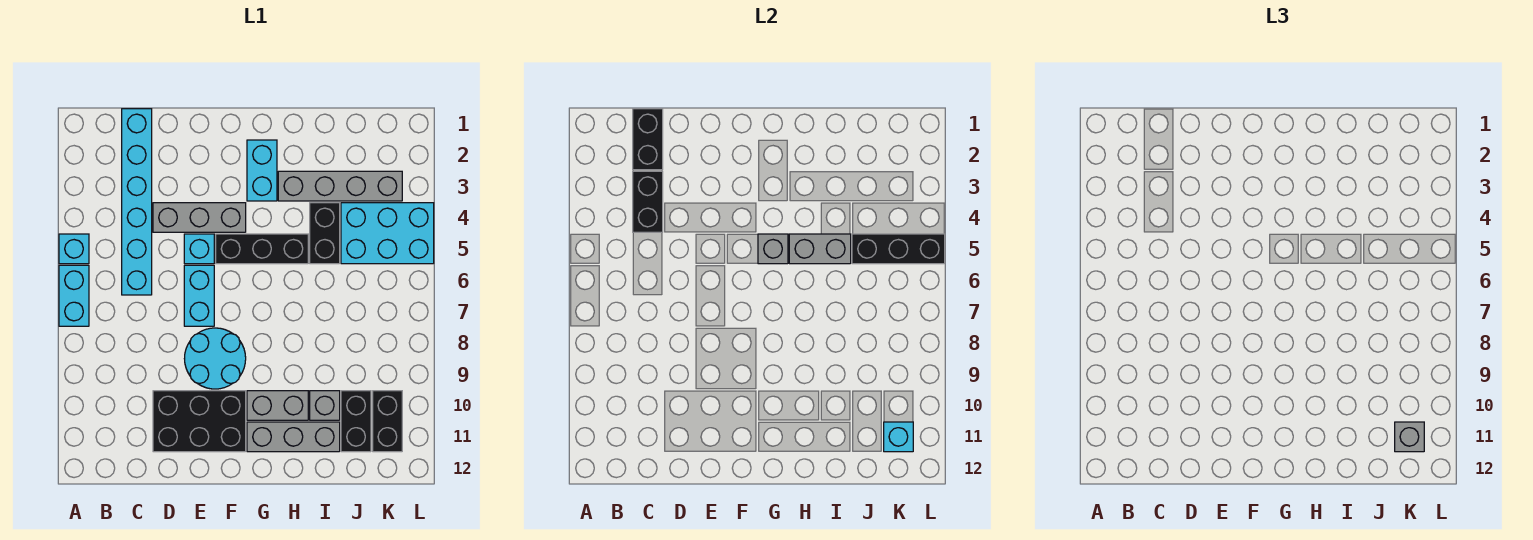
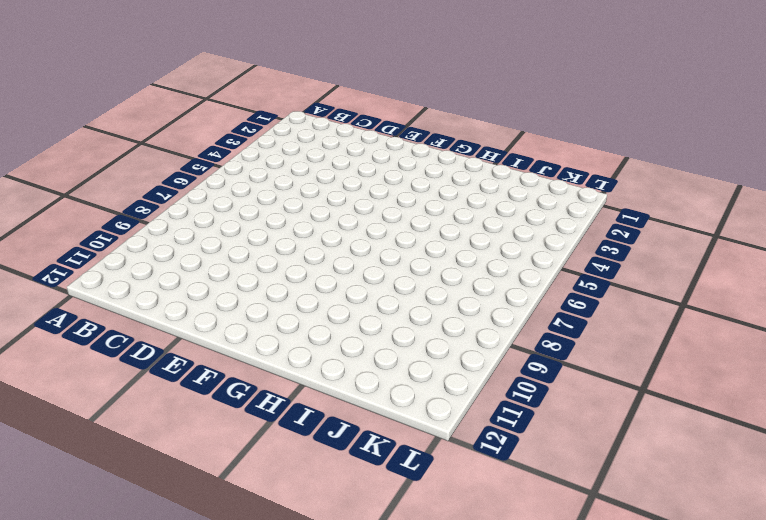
none -> cyan brick A5 level 1
none -> cyan brick A6:A7 level 1
none -> cyan brick C1:C6 level 1

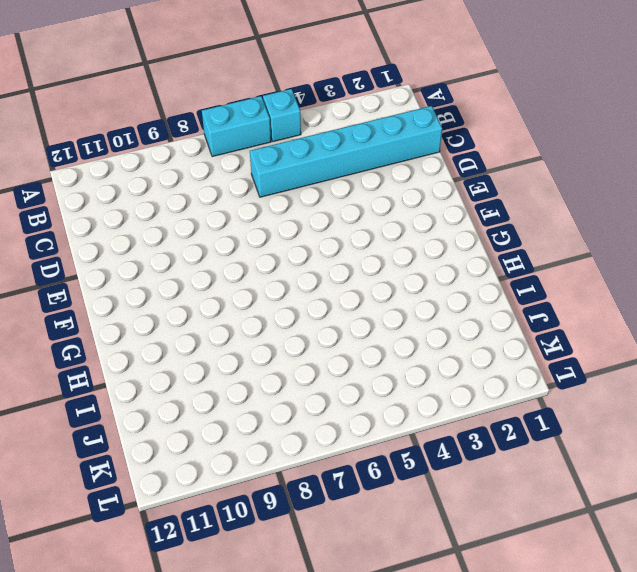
none -> grey brick D4:F4 level 1
none -> black brick D10:F11 level 1
none -> cyan brick E5 level 1

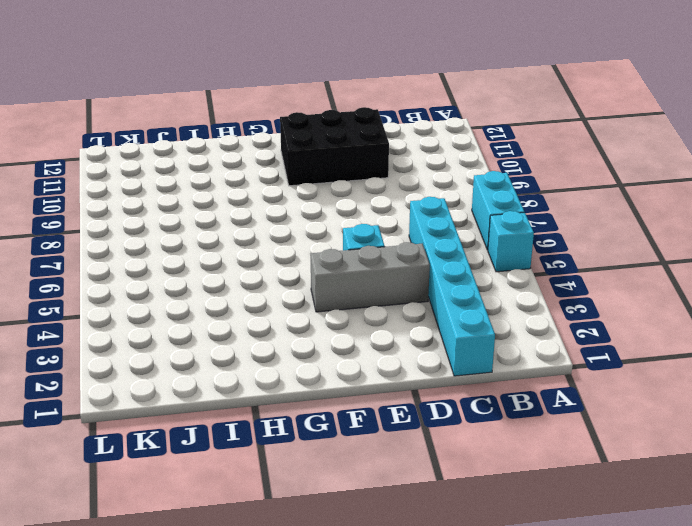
none -> cyan brick E6:E7 level 1
none -> cyan round brick E8:F9 level 1
none -> black brick F5:H5 level 1

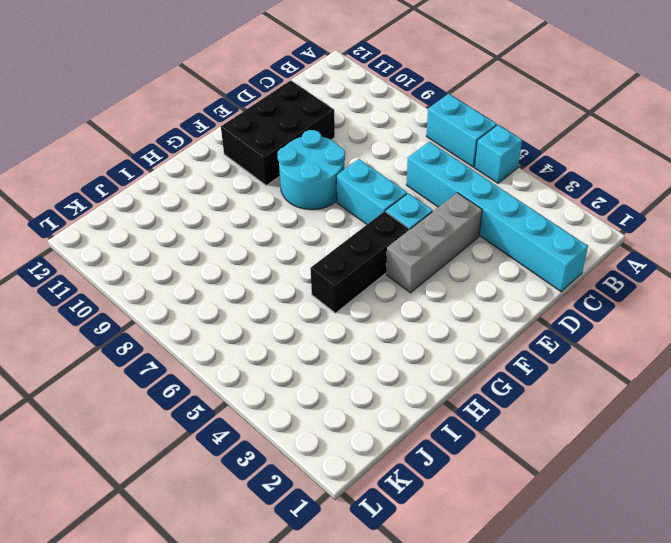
none -> cyan brick G2:G3 level 1
none -> grey brick G10:H10 level 1
none -> grey brick G11:I11 level 1

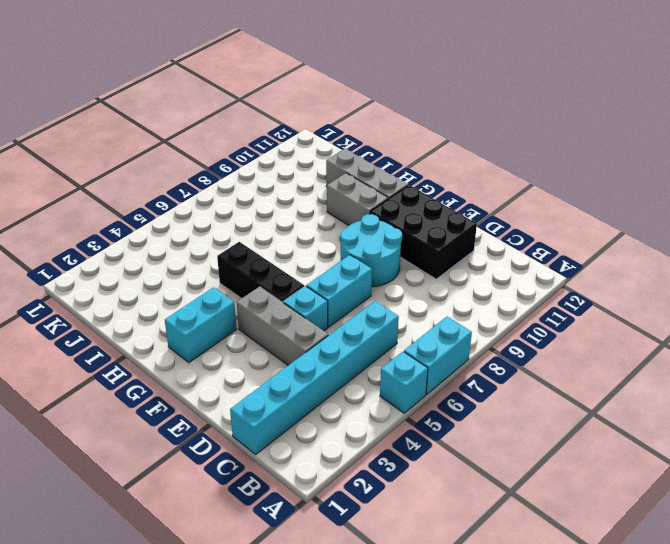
none -> grey brick H3:K3 level 1
none -> black brick I4:I5 level 1
none -> grey brick I10 level 1

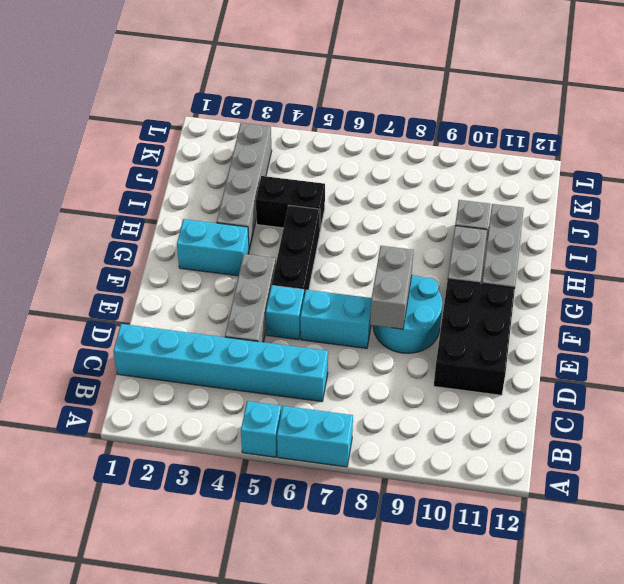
grey brick E8:F8 level 2 -> grey brick H5:I5 level 2
none -> cyan brick J4:L5 level 1
none -> black brick J10:J11 level 1
none -> black brick K10:K11 level 1

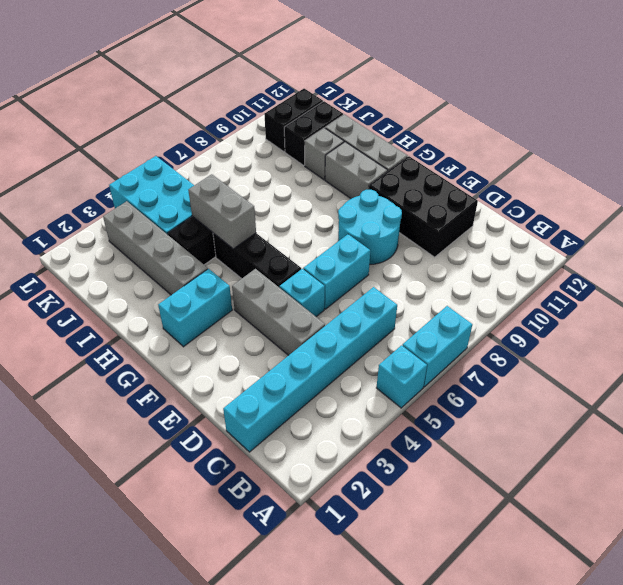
none -> black brick C1:C2 level 2
none -> black brick C3:C4 level 2
none -> grey brick G5 level 2

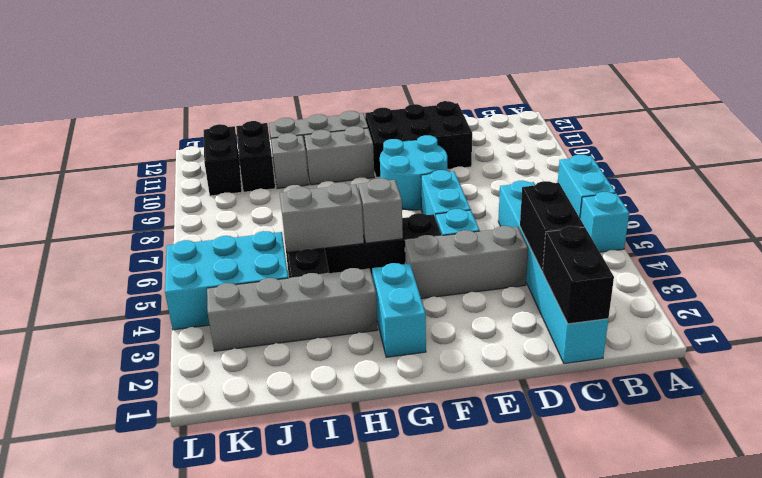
none -> black brick J5:L5 level 2
none -> cyan brick K11 level 2
none -> grey brick K11 level 3

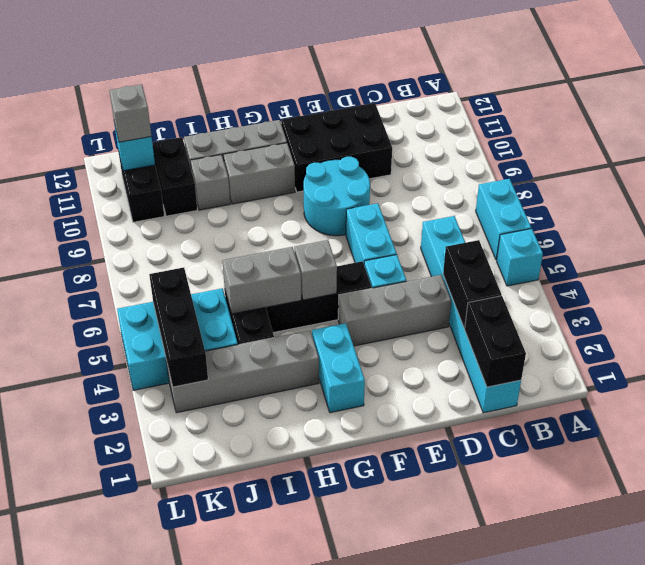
black brick K3:K5 level 2 -> black brick J5:L5 level 2

